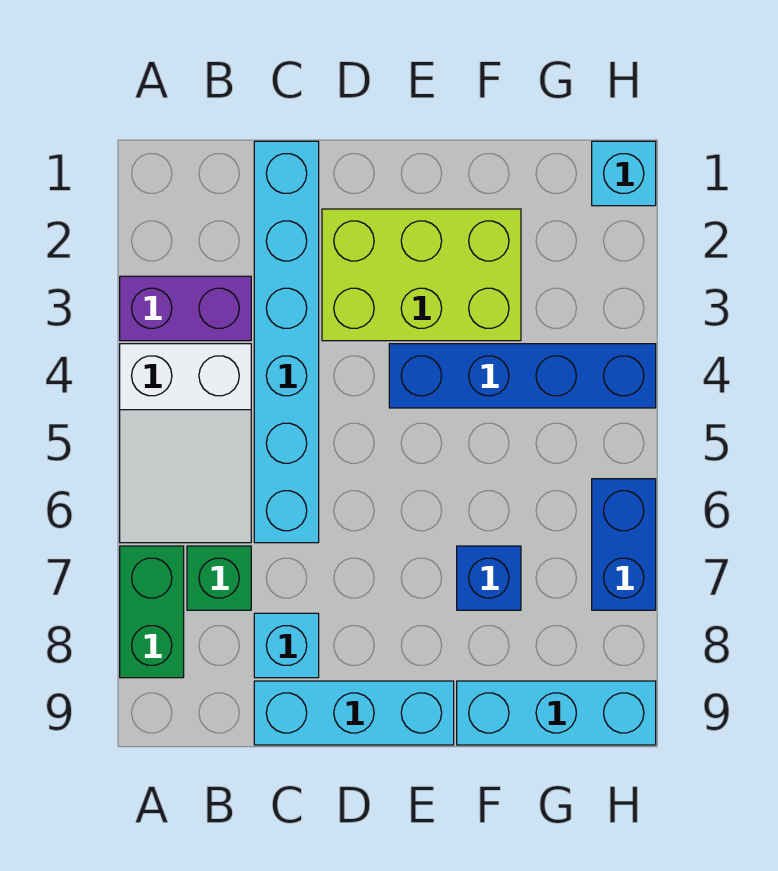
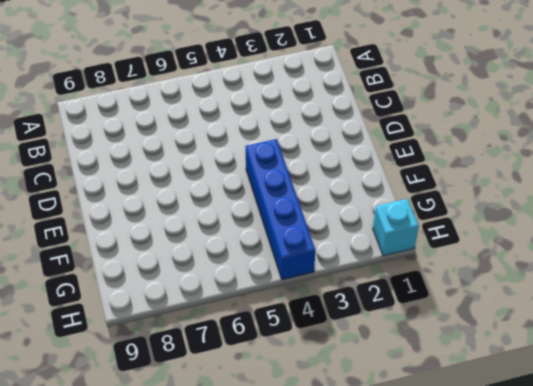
none -> purple brick A3:B3 level 1
none -> white slope A4:B6 level 1 top 4
none -> green brick A7:A8 level 1

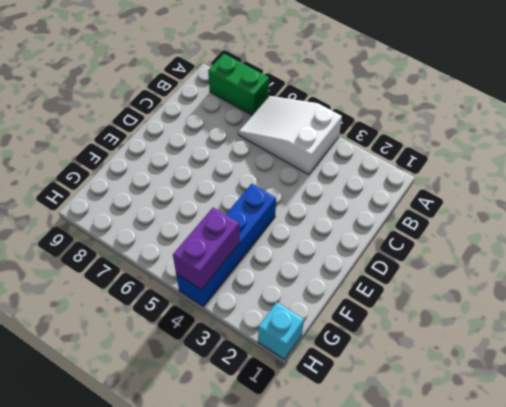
purple brick G4:H4 level 2 -> purple brick A3:B3 level 1
none -> green brick B7 level 1
none -> cyan brick C1:C6 level 1
none -> cyan brick C8 level 1

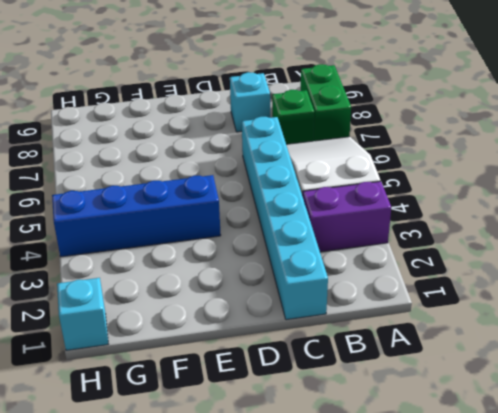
none -> cyan brick C9:E9 level 1
none -> lime brick D2:F3 level 1
none -> blue brick F7 level 1

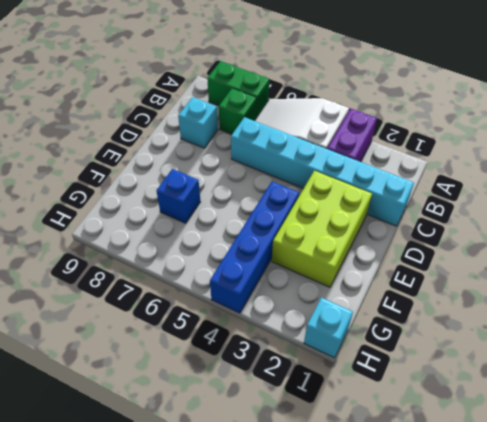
none -> cyan brick C9:E9 level 1
none -> cyan brick F9:H9 level 1
none -> blue brick H6:H7 level 1

